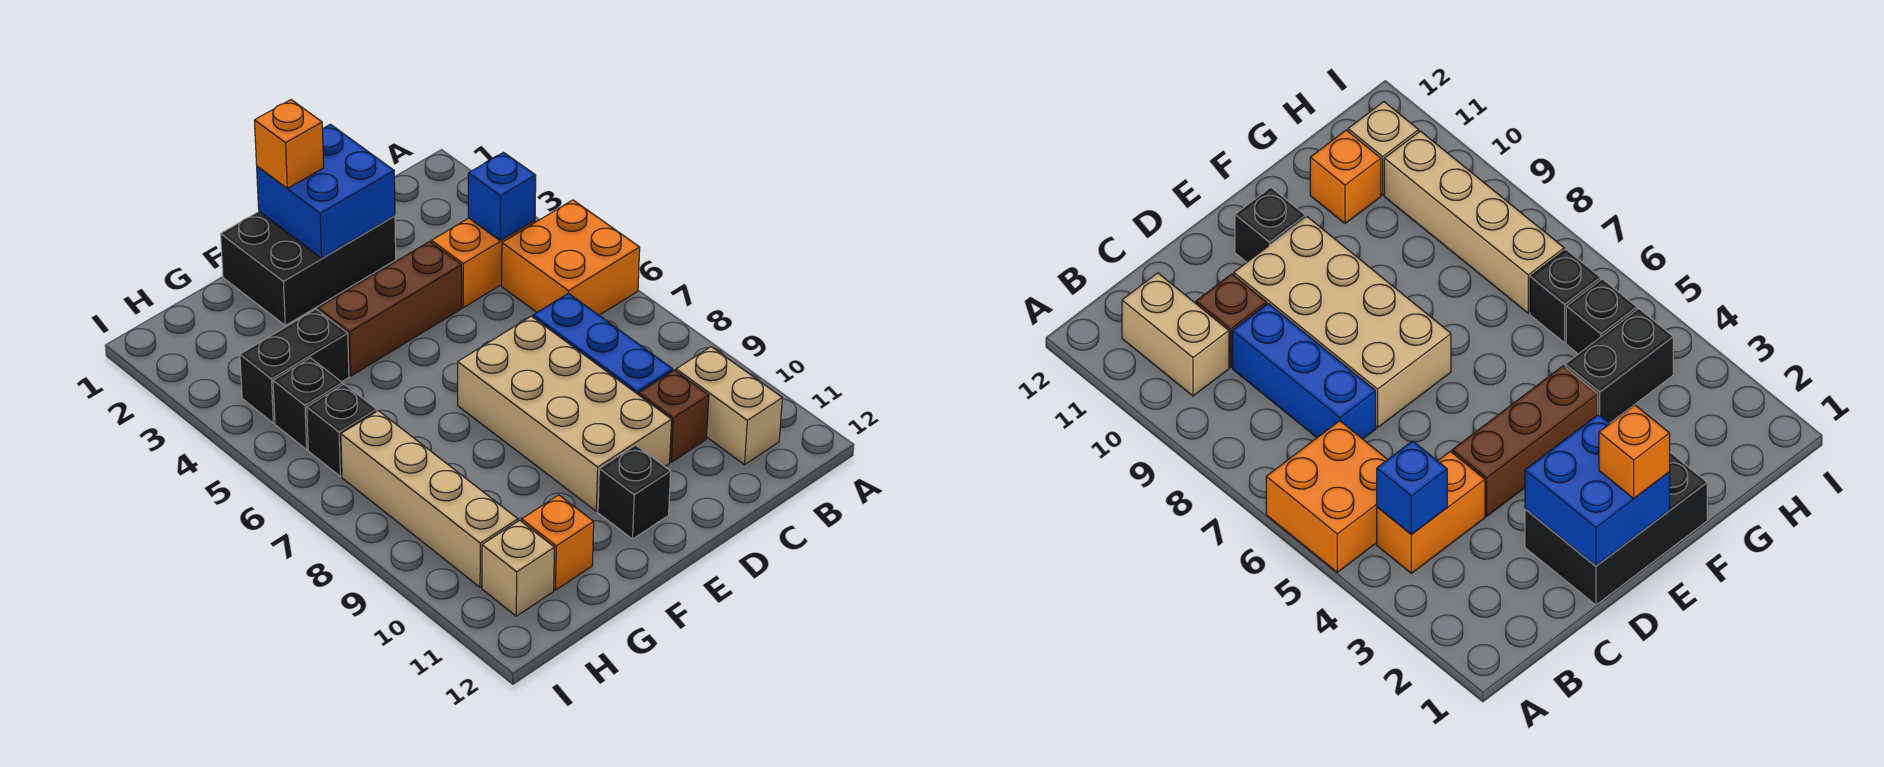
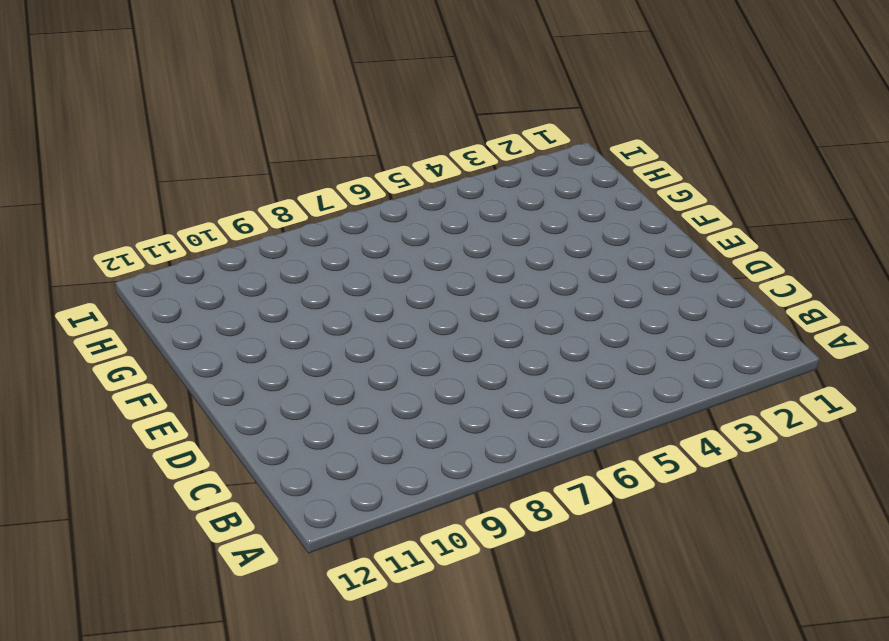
none -> orange brick A5:B6 level 1
none -> orange brick B4:C4 level 1
none -> tan brick B10:B11 level 1

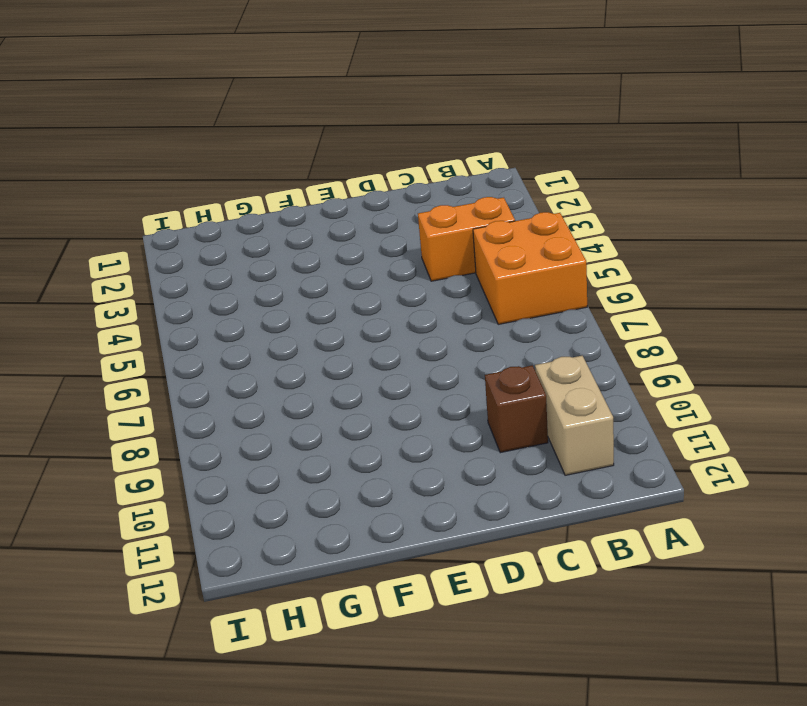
none -> blue brick C7:C9 level 1
none -> black brick D1:F2 level 1
none -> brown brick D4:F4 level 1

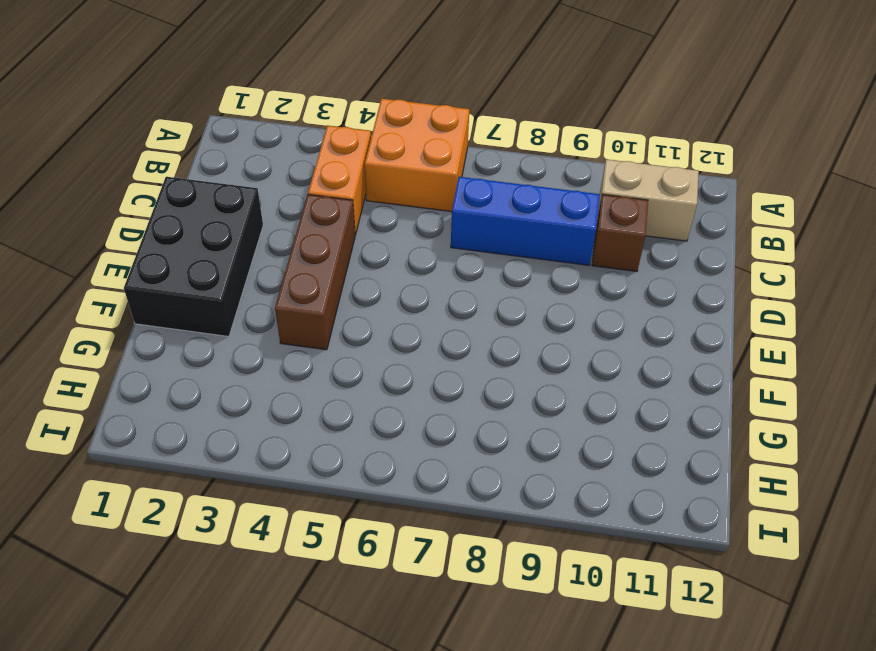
none -> tan brick D7:E10 level 1
none -> black brick E11 level 1
none -> black brick G4:H4 level 1

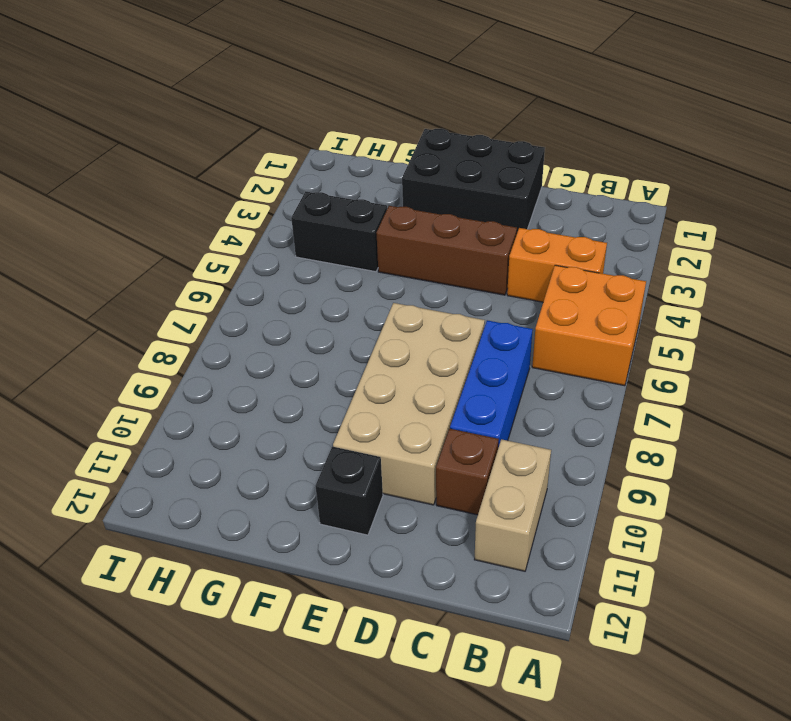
none -> orange brick G11 level 1
none -> black brick H5 level 1
none -> black brick H6 level 1

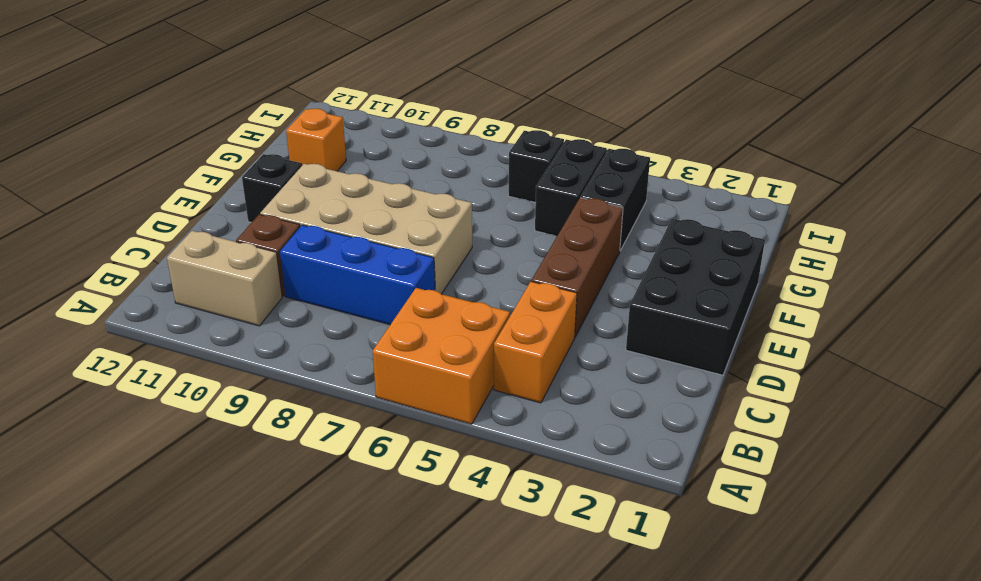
black brick G5:H5 level 1 -> black brick H5 level 1
none -> tan brick H7:H10 level 1
none -> tan brick H11 level 1
none -> blue brick B4 level 2

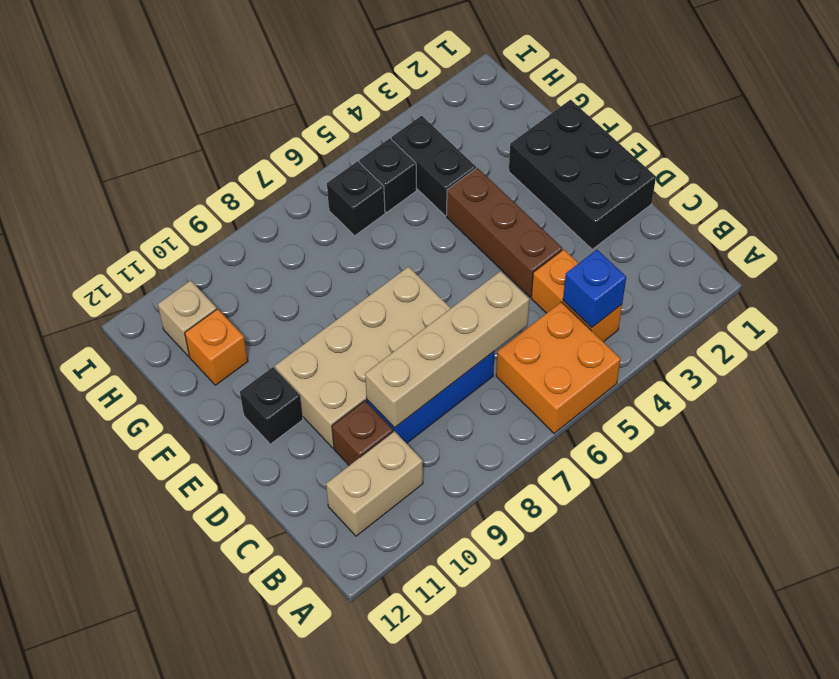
tan brick C6:C9 level 2 -> tan brick H7:H10 level 1
none -> blue brick D1:E2 level 2
none -> orange brick E1 level 3

